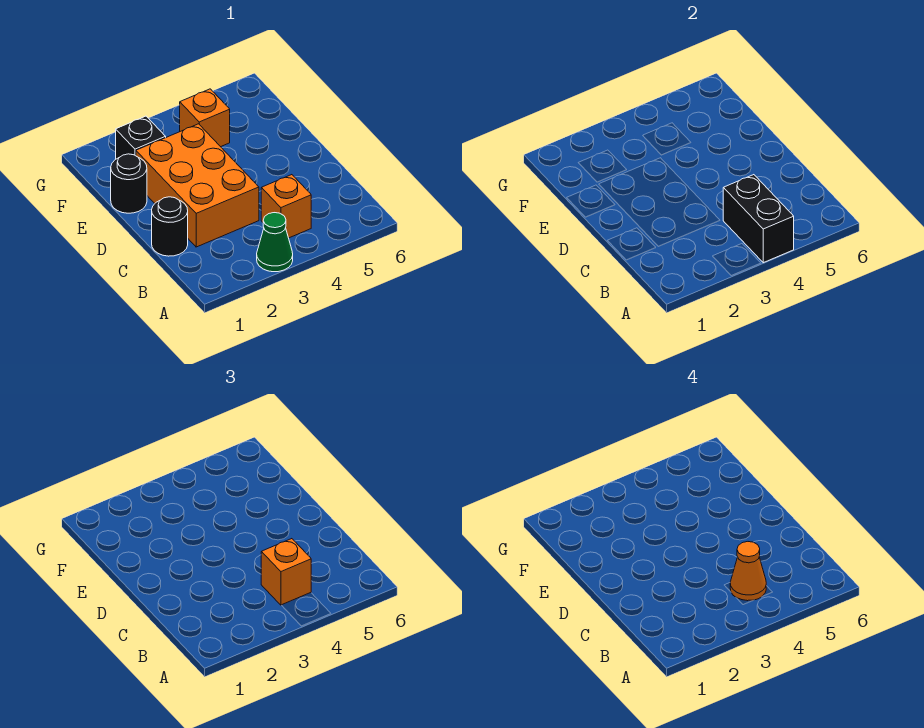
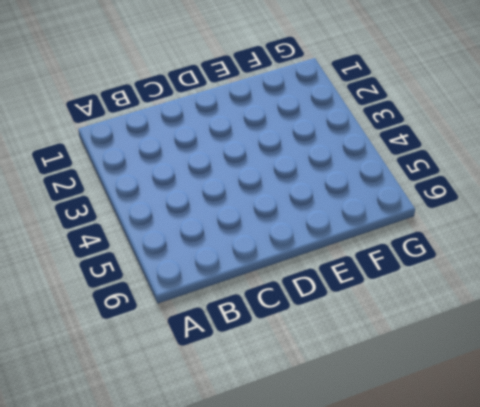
none -> green cone A3 level 1
none -> orange brick B4 level 1

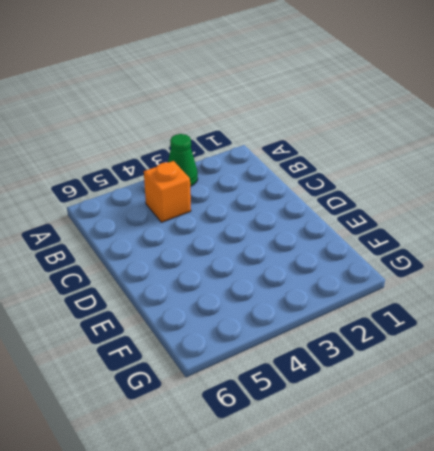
none -> black round brick C1 level 1
none -> orange brick C2:E3 level 1

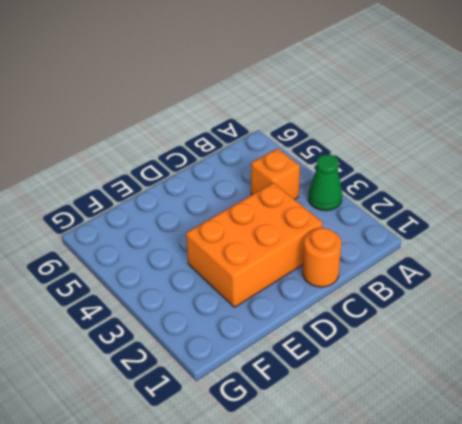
orange round brick C1 level 1 -> black round brick C1 level 1
none -> black round brick E1 level 1
none -> black brick F2 level 1

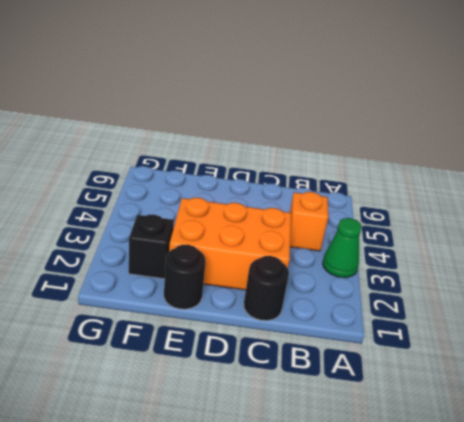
none -> orange brick F4 level 1
none -> black brick A4:B4 level 2

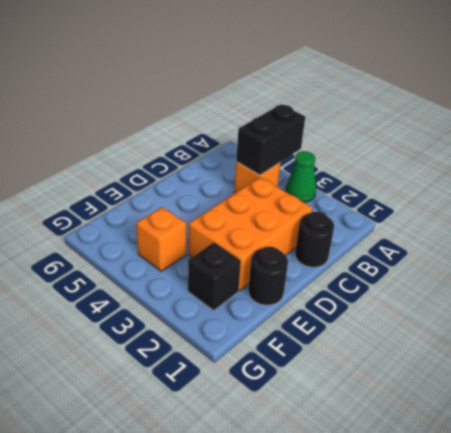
none -> orange brick B4 level 3
none -> orange cone B4 level 4

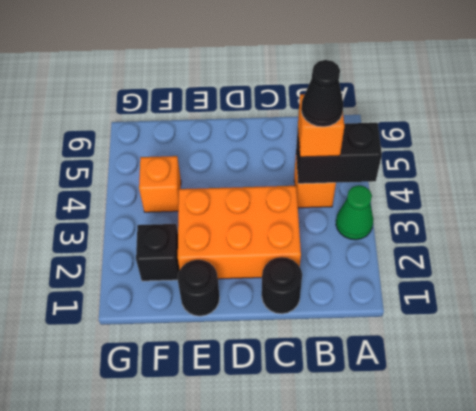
black cone B4 level 4 -> orange cone B4 level 4

